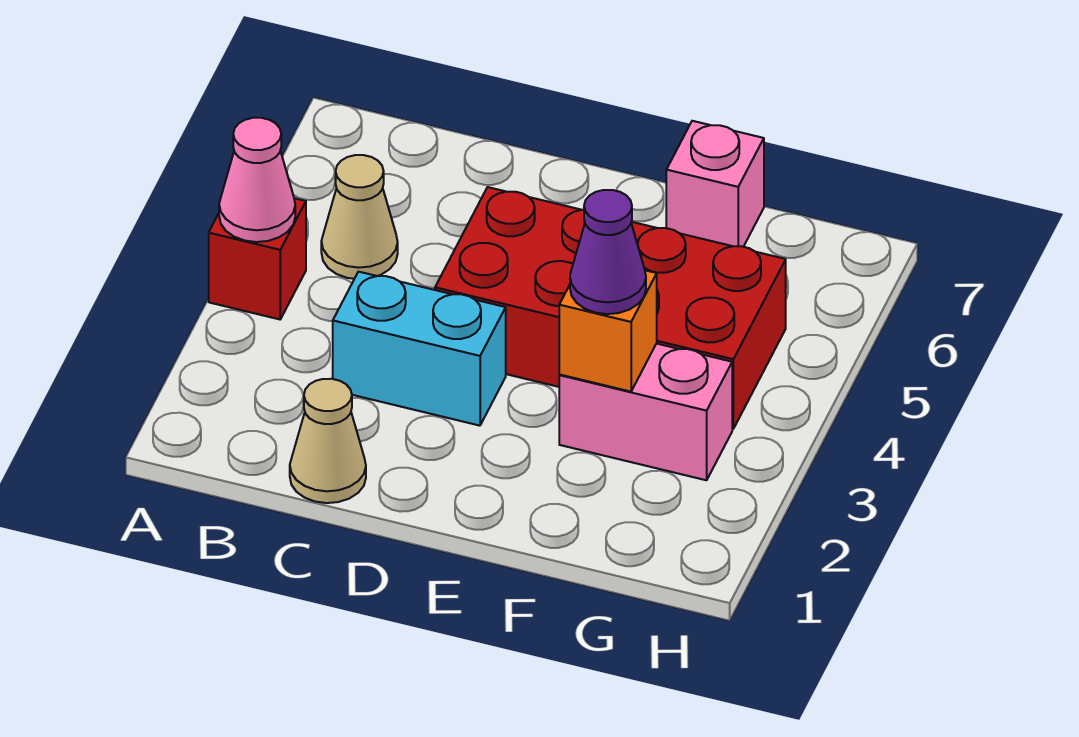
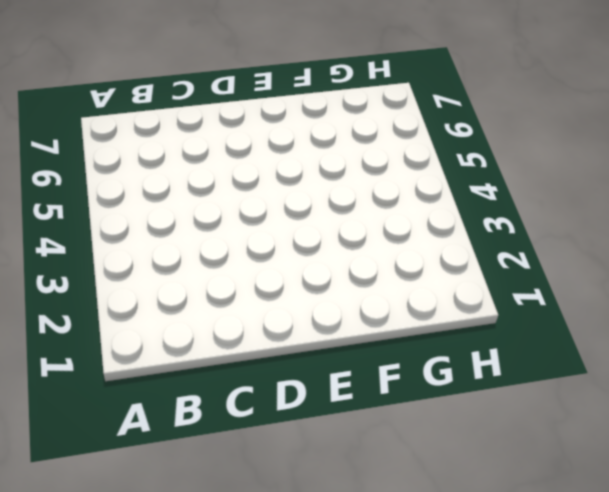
none -> red brick A4 level 1
none -> tan cone B5 level 1

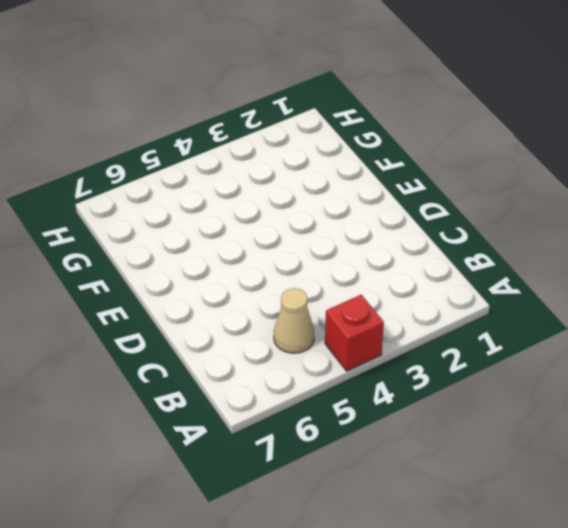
none -> tan cone C1 level 1
none -> cyan brick C3:D3 level 1

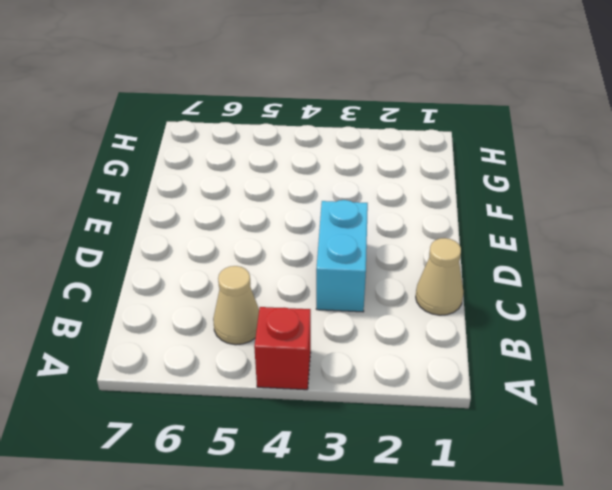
none -> red brick D4:G5 level 1
none -> pink brick F3:G3 level 1

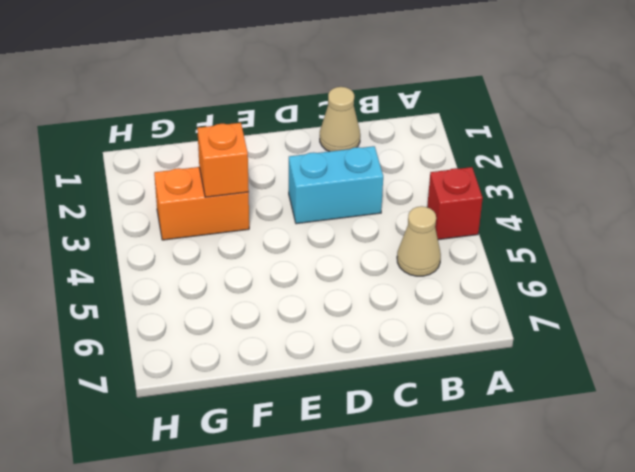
orange brick F3:G3 level 1 -> pink brick F3:G3 level 1
none -> red brick D4:G5 level 1
none -> pink brick F7 level 1

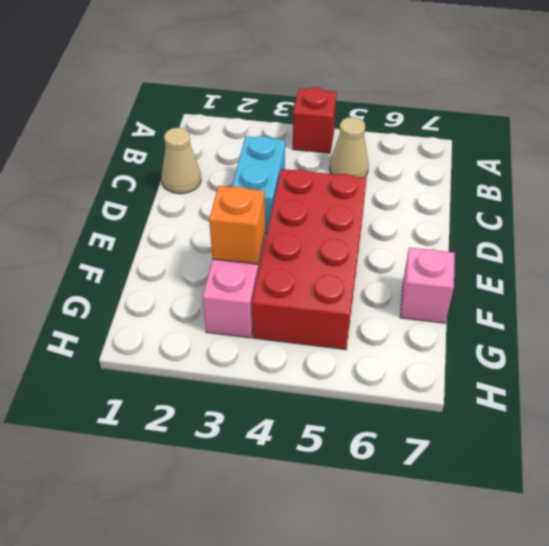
none -> pink cone A4 level 2
none -> purple cone F3 level 3

